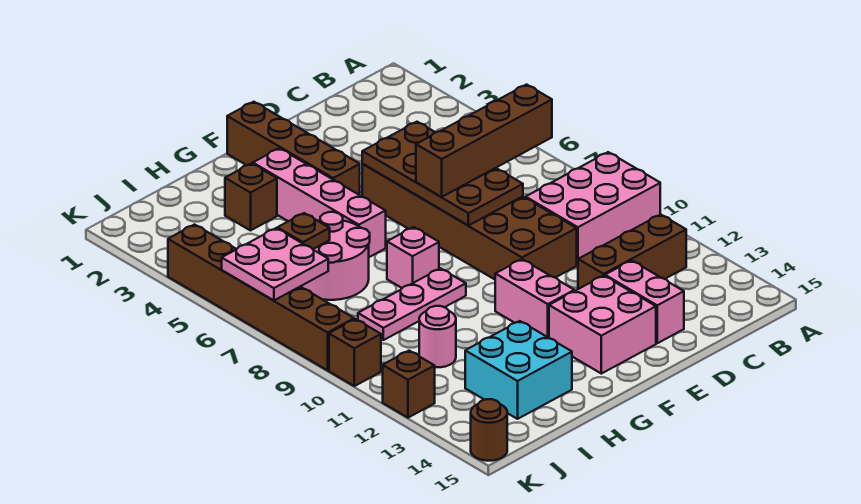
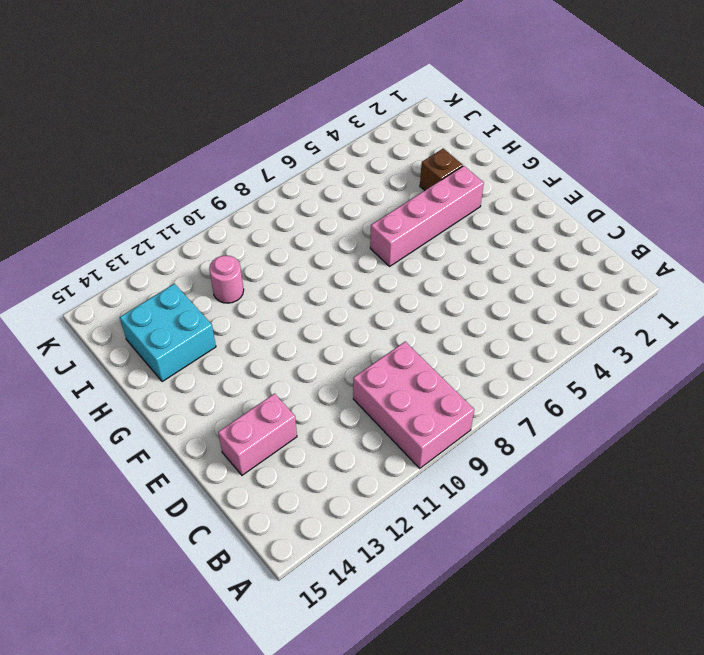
none -> brown brick B12:D12 level 1
none -> brown brick D5:E10 level 1
none -> pink brick E13:F14 level 1

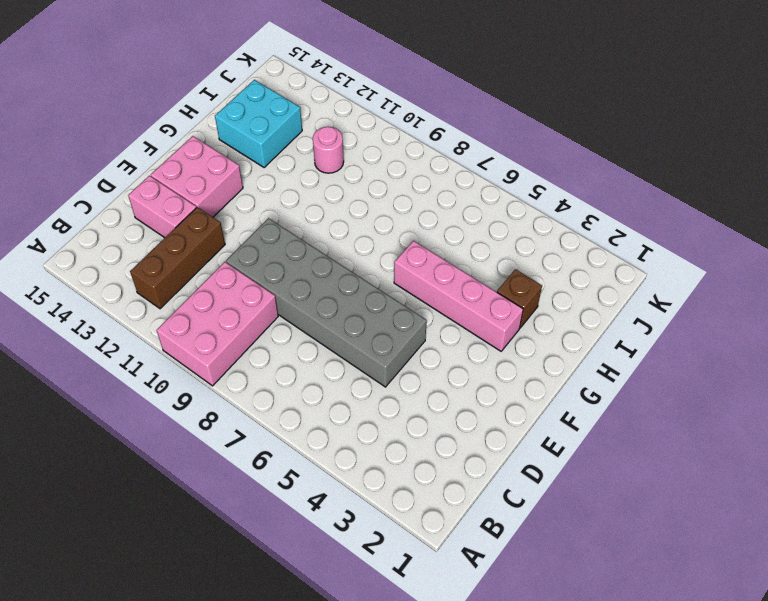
grey brick D5:E10 level 1 -> brown brick D5:E10 level 1
none -> brown brick F1:F4 level 1
none -> pink brick F11:F12 level 1
none -> pink brick G8 level 1

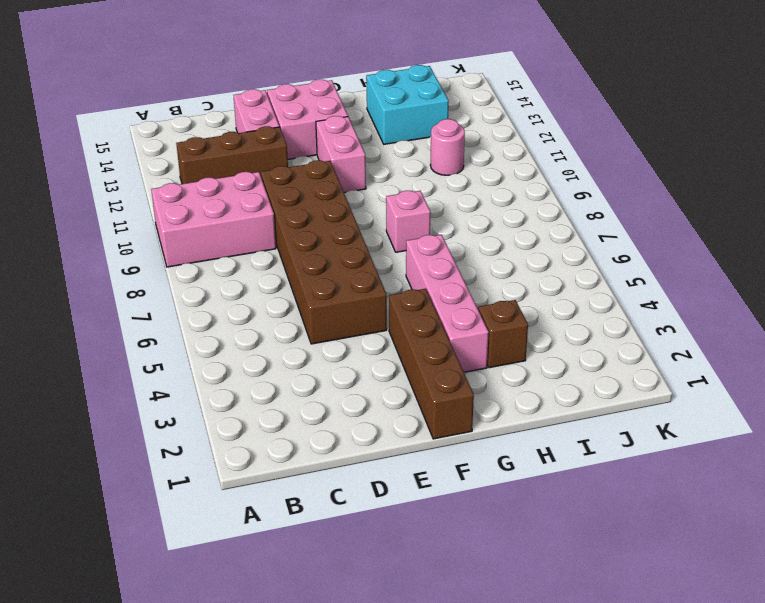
none -> pink plate G9:I9 level 1
none -> pink round brick H6:I7 level 1
none -> brown brick K4:K9 level 1

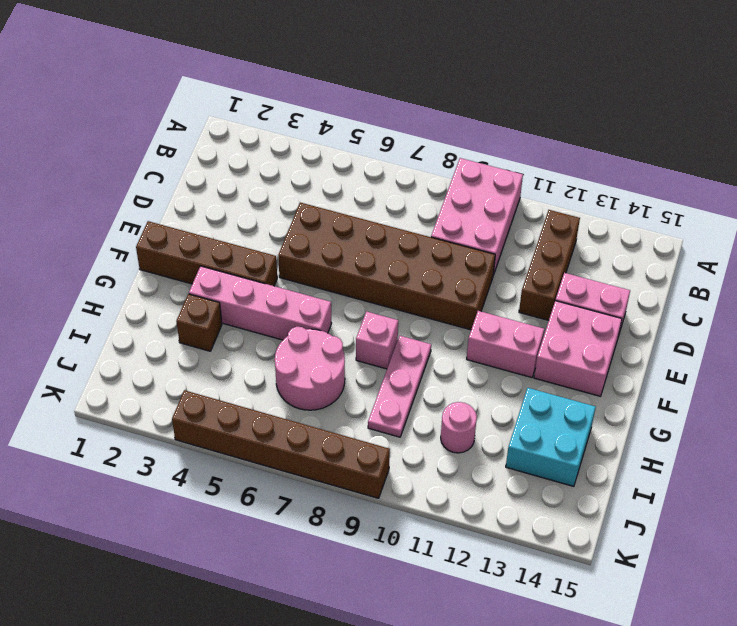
none -> brown brick K10 level 1
none -> brown brick K12 level 1
none -> brown round brick K15 level 1

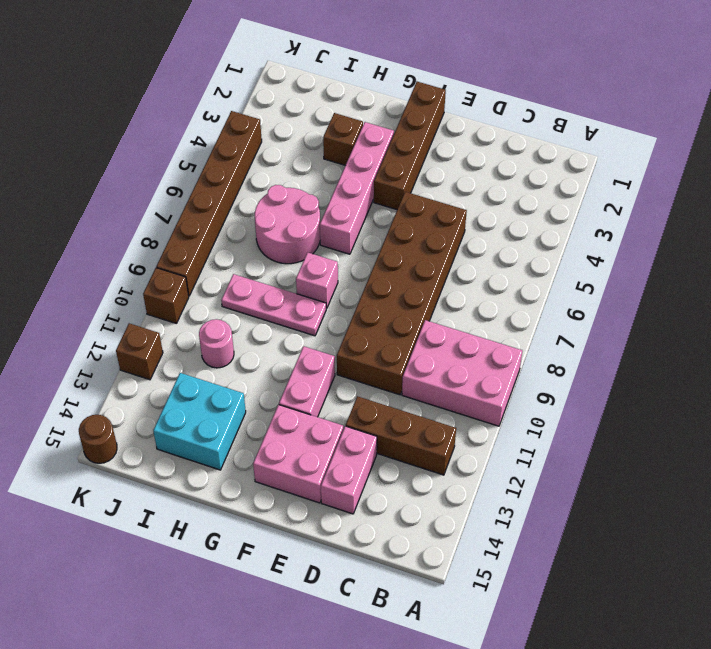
none -> brown plate D5:E8 level 2
none -> brown plate I6 level 2
none -> pink plate J6:K7 level 2

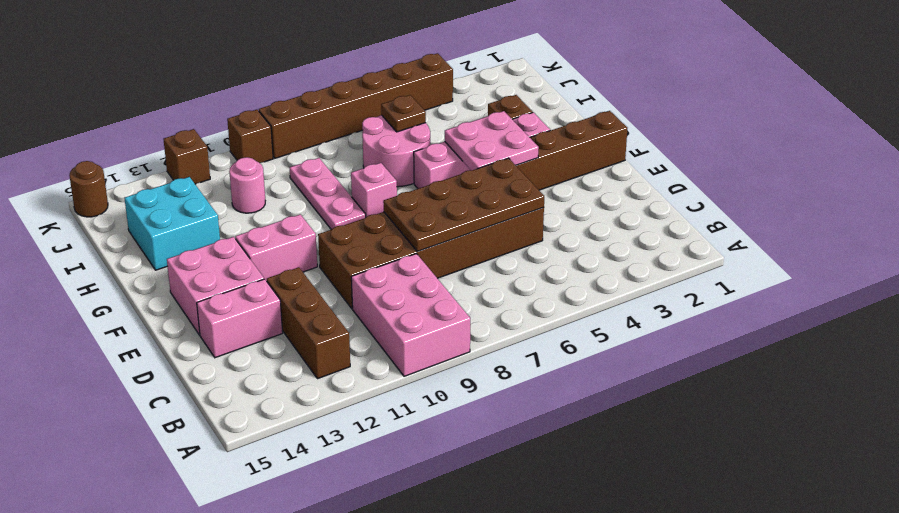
pink plate F4:G5 level 2 -> pink plate J6:K7 level 2
none -> brown brick B7:E7 level 3

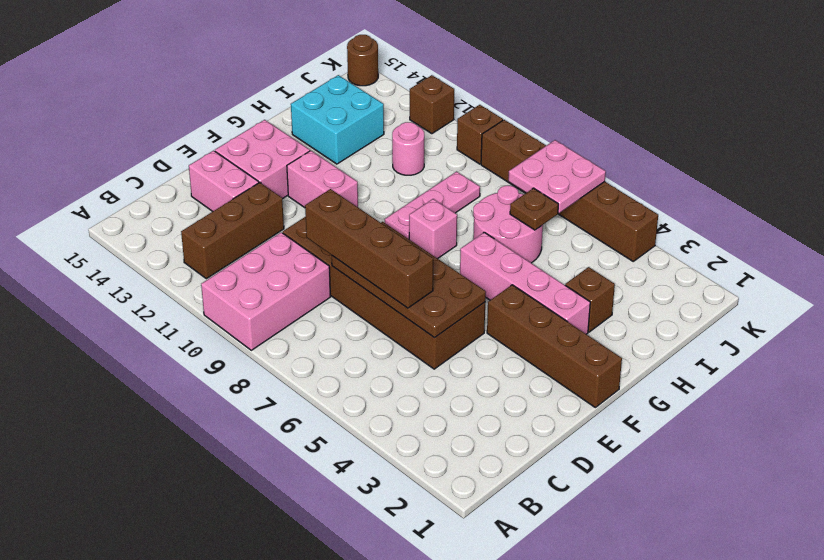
brown brick D6:D9 level 3 -> brown brick B7:E7 level 3

